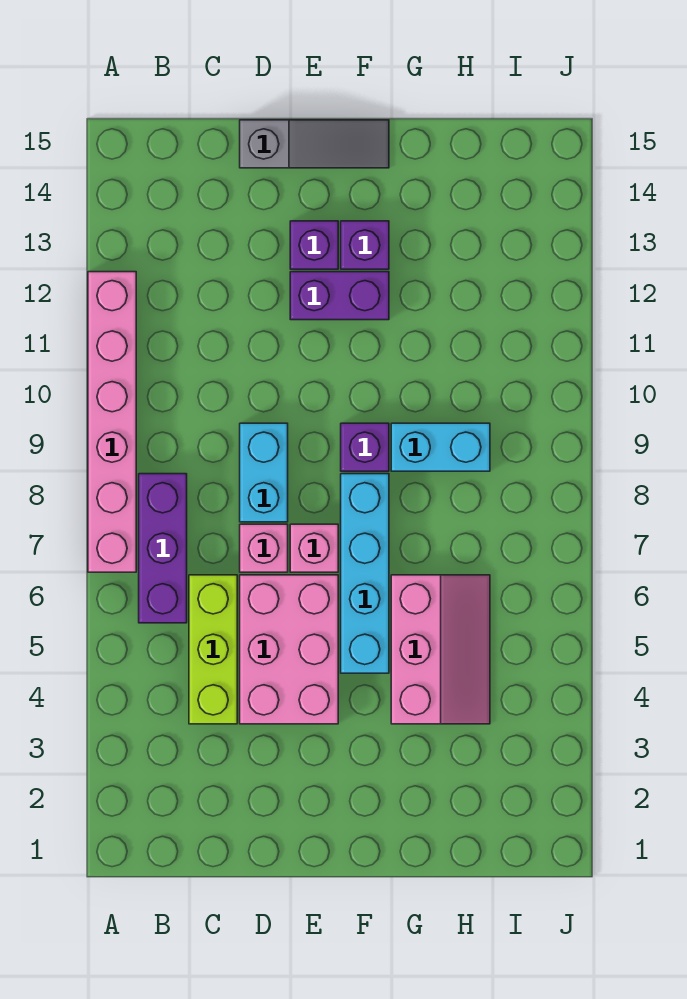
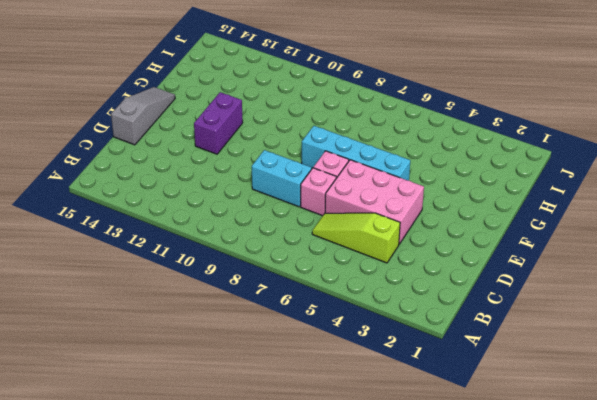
lime slope C4:C6 level 1 top 4 -> lime brick C4:C6 level 1
none -> pink brick A7:A12 level 1
none -> purple brick B6:B8 level 1
none -> purple brick E13 level 1

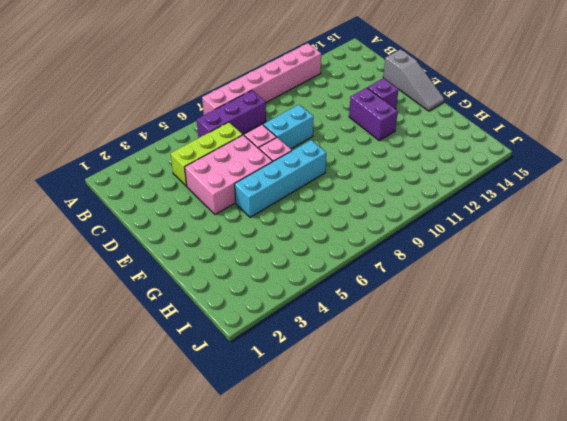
none -> purple brick F9 level 1
none -> purple brick F13 level 1
none -> pink slope G4:H6 level 1 top G

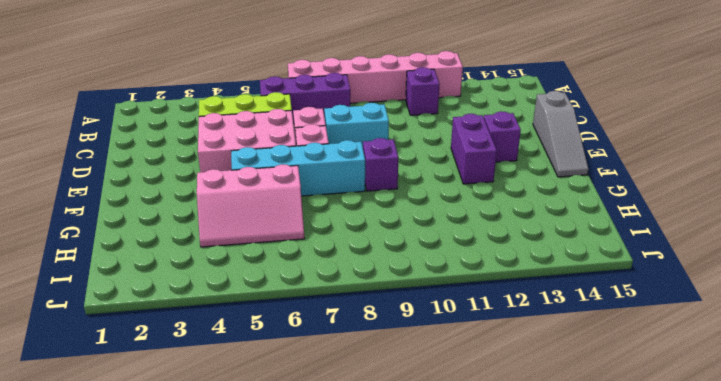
purple brick B11 level 1 -> purple brick F13 level 1
none -> cyan brick G9:H9 level 1

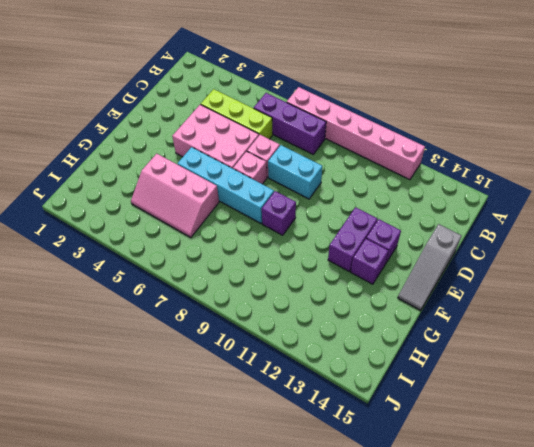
none -> cyan brick G9:H9 level 1

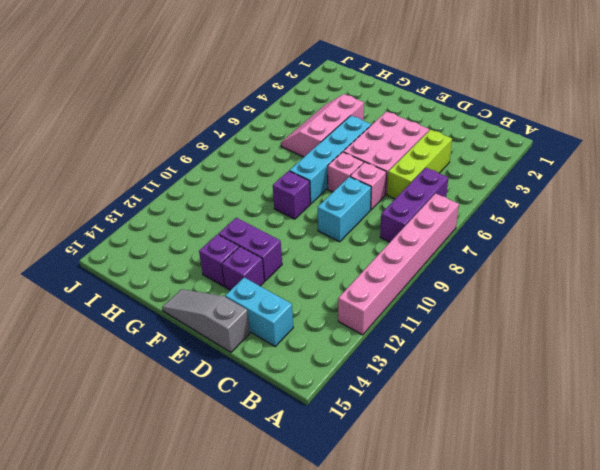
cyan brick C14:D14 level 1 -> cyan brick G9:H9 level 1

